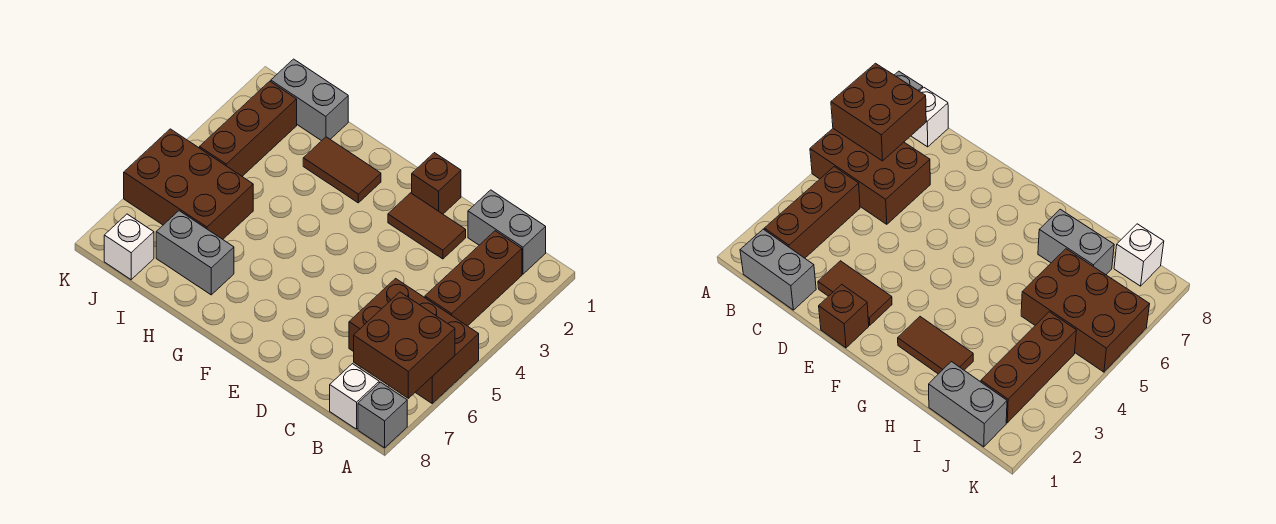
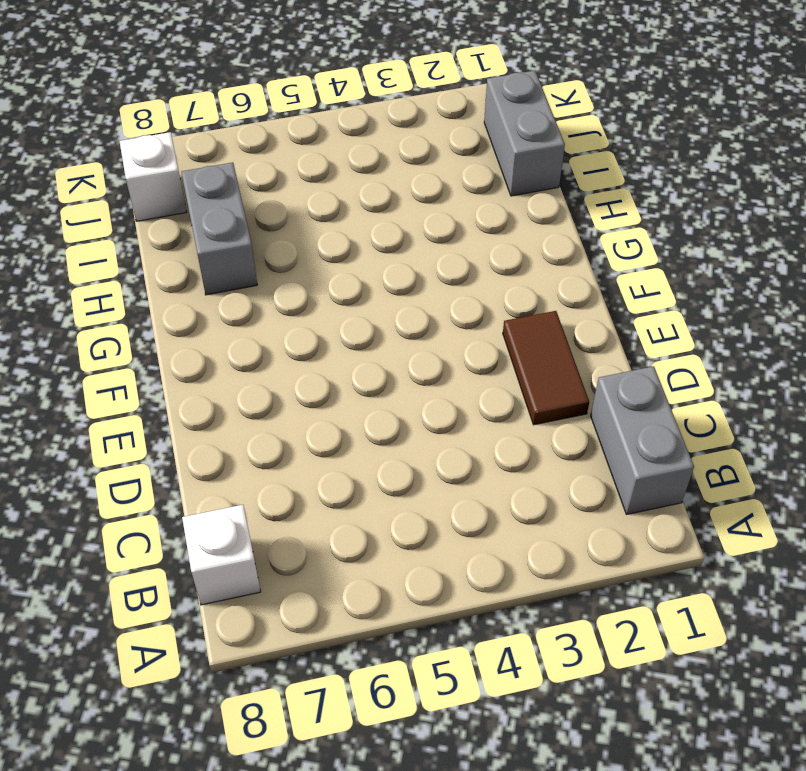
none -> brown brick A5:C6 level 1
none -> grey brick A8 level 1
none -> brown brick B2:B4 level 1

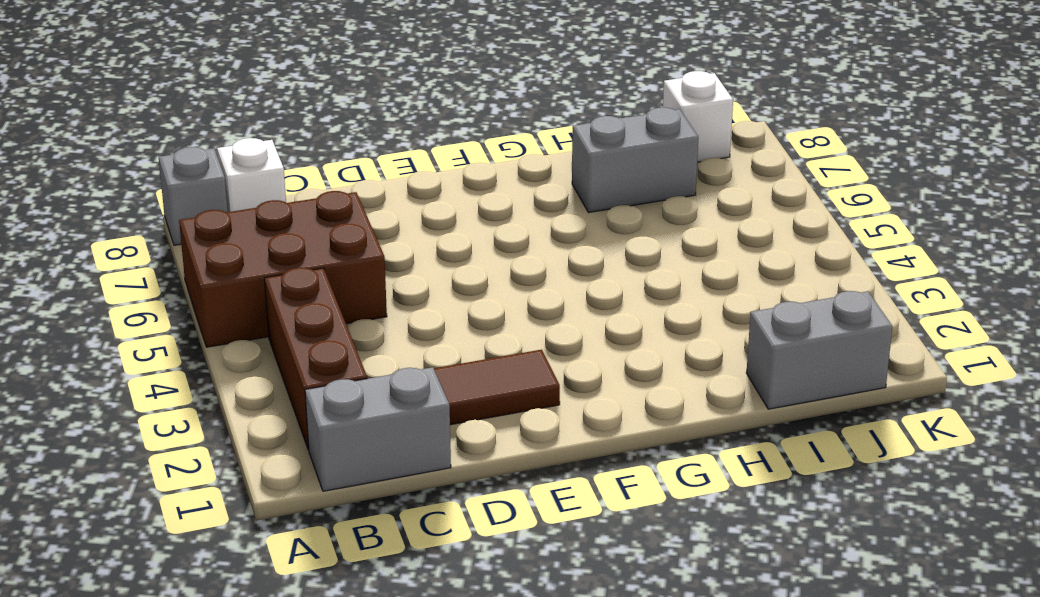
none -> brown brick E1 level 1
none -> brown tile G2:H2 level 1
none -> brown brick I5:K6 level 1

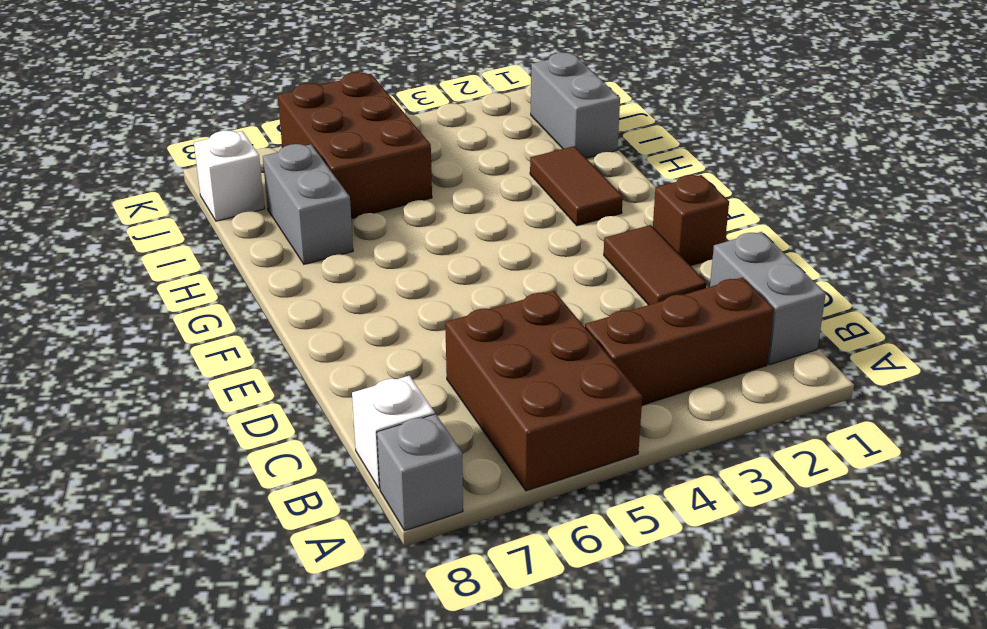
none -> brown brick J2:J4 level 1
none -> brown brick A6:B7 level 2

